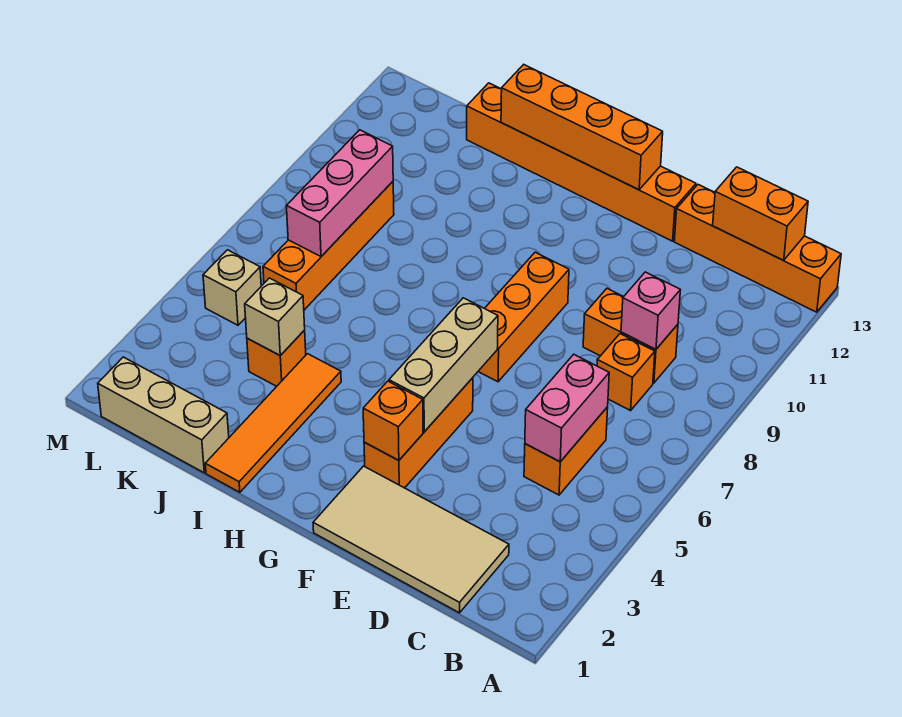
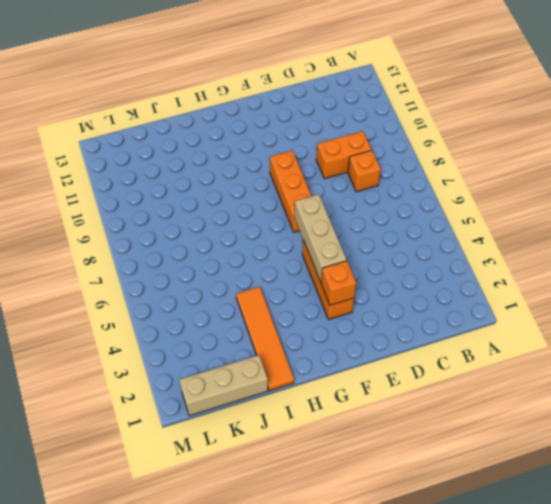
none -> orange brick A13:D13 level 1
none -> tan tile C1:F2 level 1
none -> orange brick C5:C6 level 1

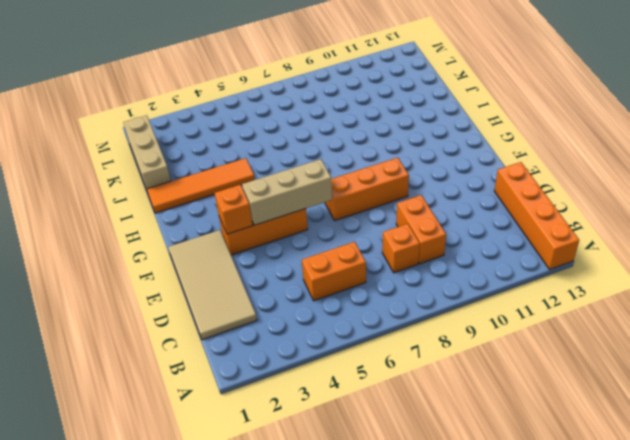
none -> orange brick E13:J13 level 1
none -> orange brick J4 level 1
none -> orange brick K6:K9 level 1

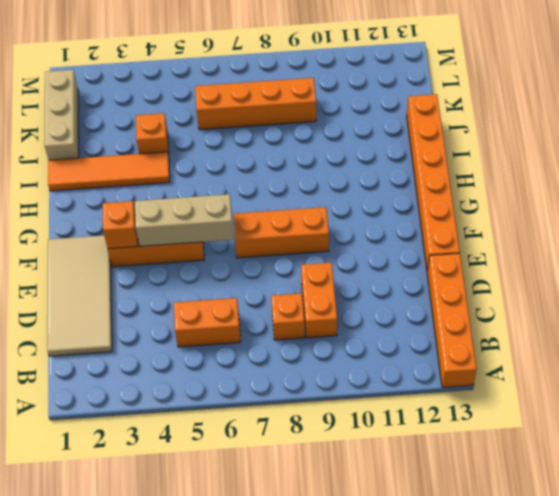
none -> tan brick L5 level 1
none -> orange brick B13:C13 level 2
none -> pink brick C5:C6 level 2

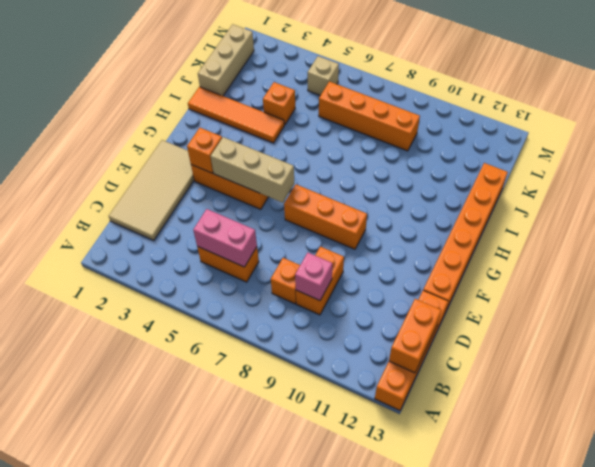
none -> orange brick F13:I13 level 2
none -> tan brick J4 level 2
none -> pink brick K7:K9 level 2

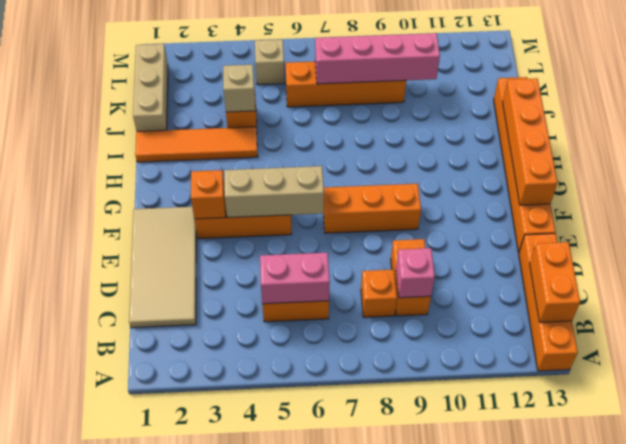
pink brick K7:K10 level 2 -> pink brick K7:K9 level 2

